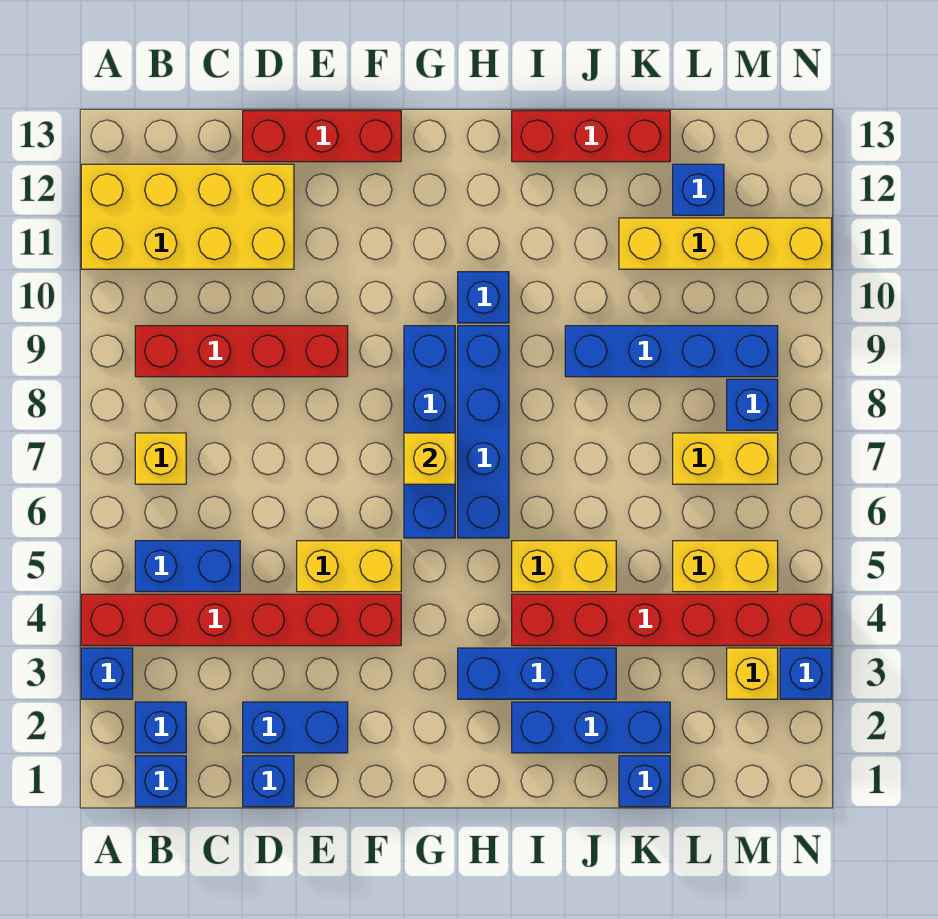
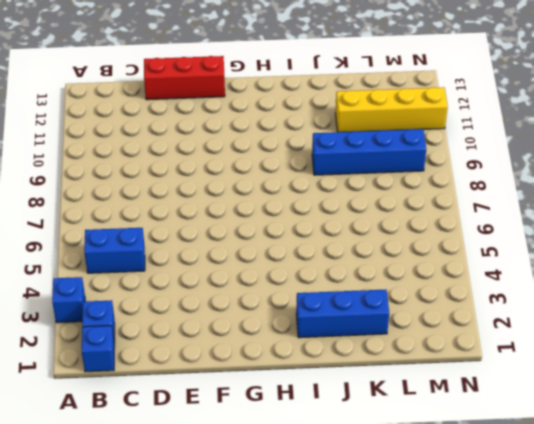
none -> red brick A4:F4 level 1
none -> yellow brick A11:D12 level 1
none -> yellow brick B7 level 1
none -> red brick B9:E9 level 1

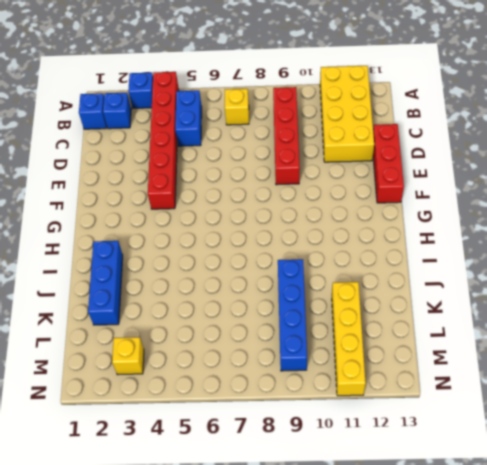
none -> blue brick D1 level 1
none -> blue brick D2:E2 level 1
none -> yellow brick E5:F5 level 1
none -> blue brick G6:G9 level 1

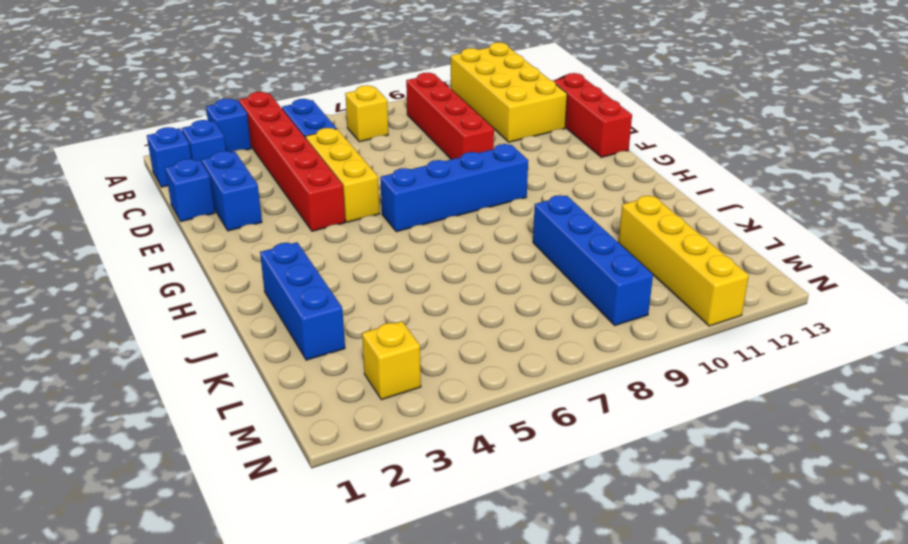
yellow brick D5:F5 level 1 -> yellow brick E5:F5 level 1
none -> blue brick H3:J3 level 1
none -> blue brick H6:H9 level 1
none -> blue brick H10 level 1
none -> red brick I4:N4 level 1

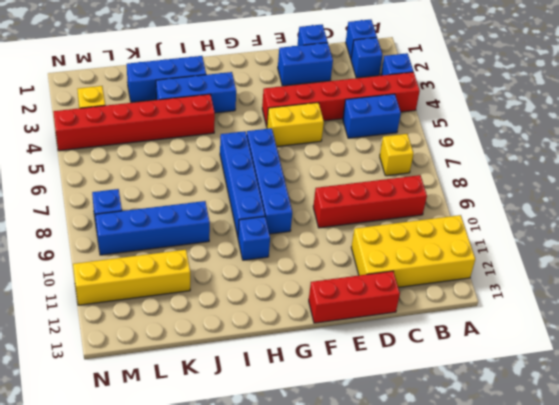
none -> yellow brick I5:J5 level 1
none -> red brick I13:K13 level 1
none -> blue brick K1 level 1
none -> yellow brick L5:M5 level 1

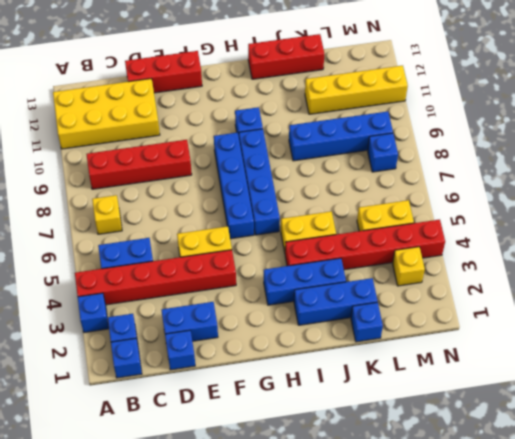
none -> yellow brick L7:M7 level 1
none -> blue brick L12 level 1
none -> blue brick N3 level 1
none -> yellow brick G7 level 2

